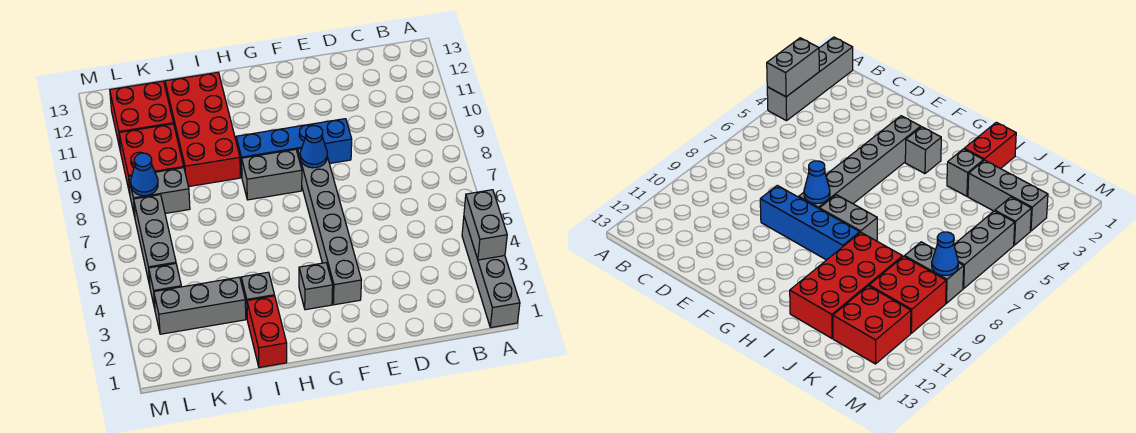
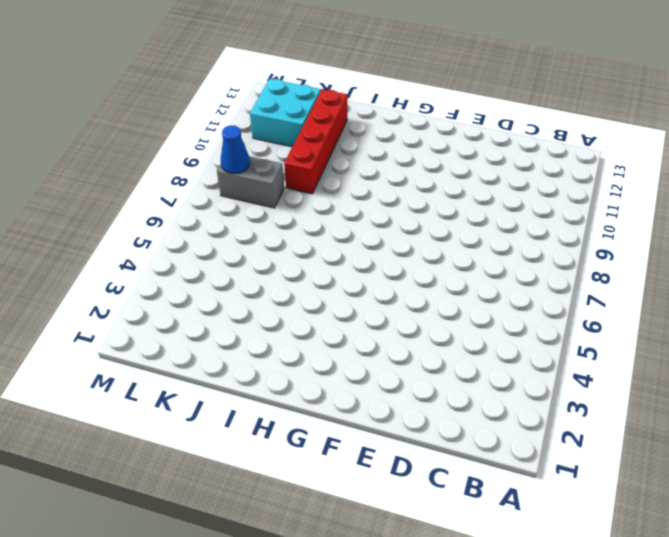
red brick J9:J12 level 1 -> red brick I9:J12 level 1
cyan brick K11:L12 level 1 -> red brick K11:L12 level 1
none -> grey brick A1:A4 level 1
none -> blue brick E9:H9 level 1
none -> grey brick F3:F8 level 1

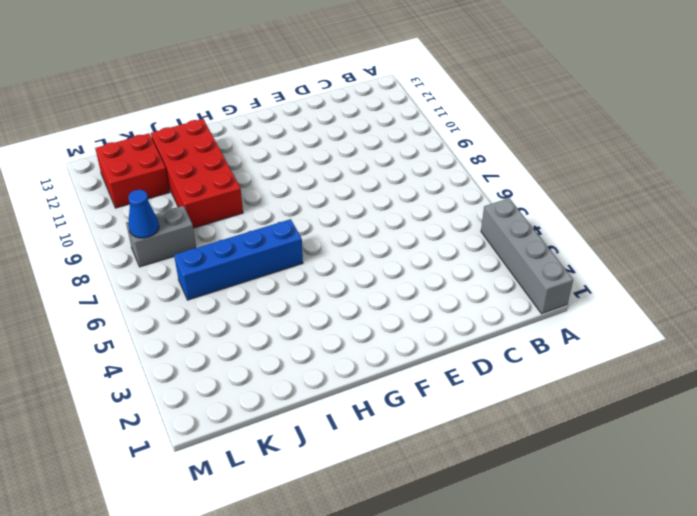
blue brick H6:K6 level 1 -> blue brick E9:H9 level 1
none -> grey brick F3:F8 level 1
none -> grey brick G3 level 1
none -> grey brick G8:H8 level 1

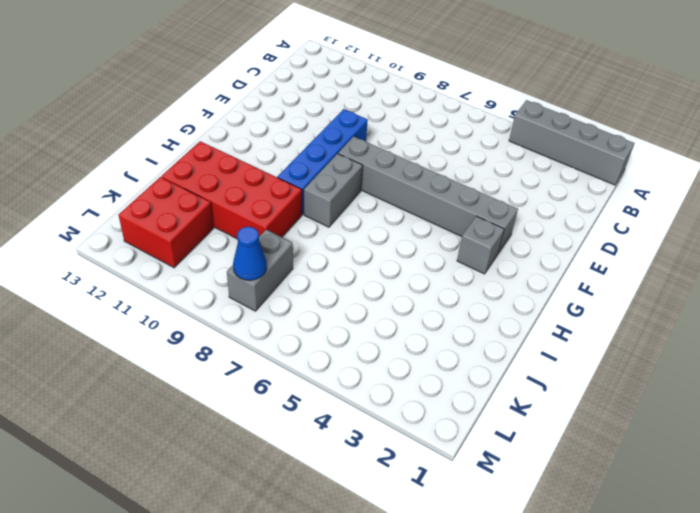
none -> red brick I1:I2 level 1
none -> grey brick I3 level 1
none -> grey brick J3:L3 level 1

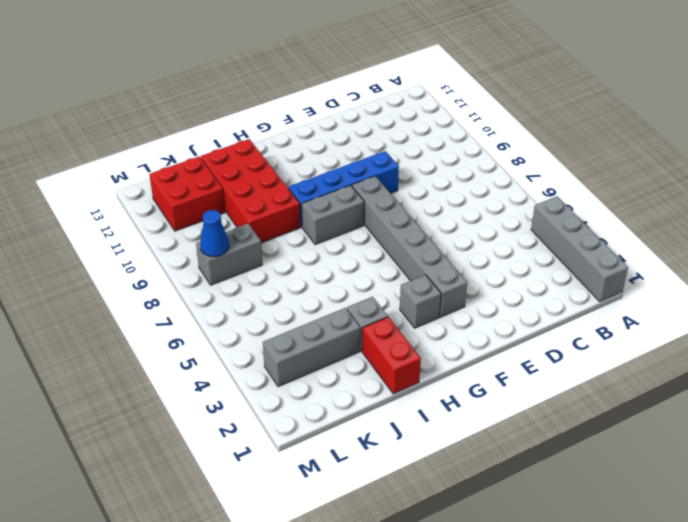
none -> red brick K9:L10 level 1
none -> grey brick L4 level 1
none -> grey brick L5:L7 level 1

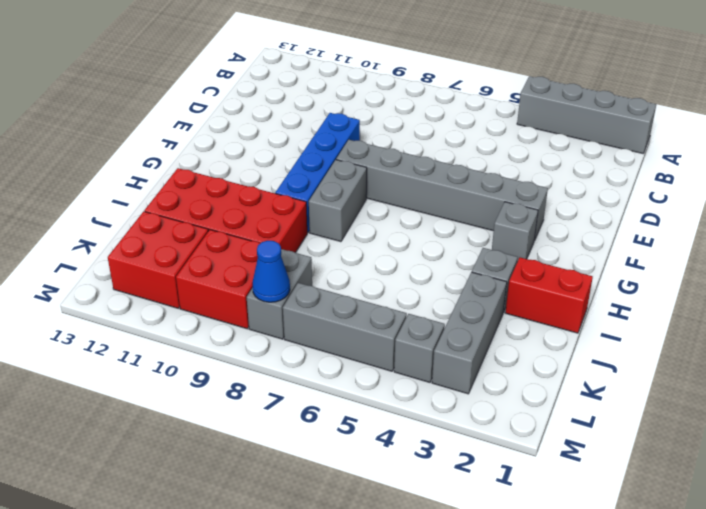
none -> grey brick A3:A4 level 2
none -> blue cone F8 level 2

